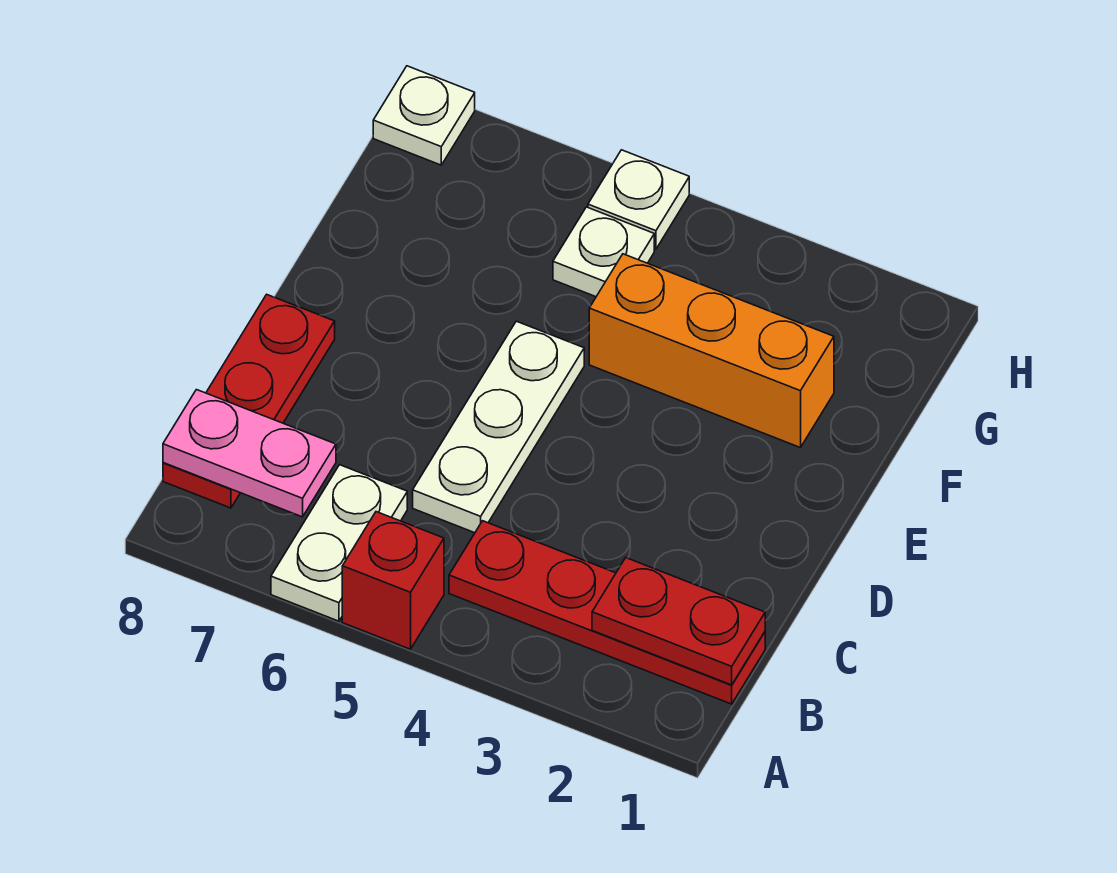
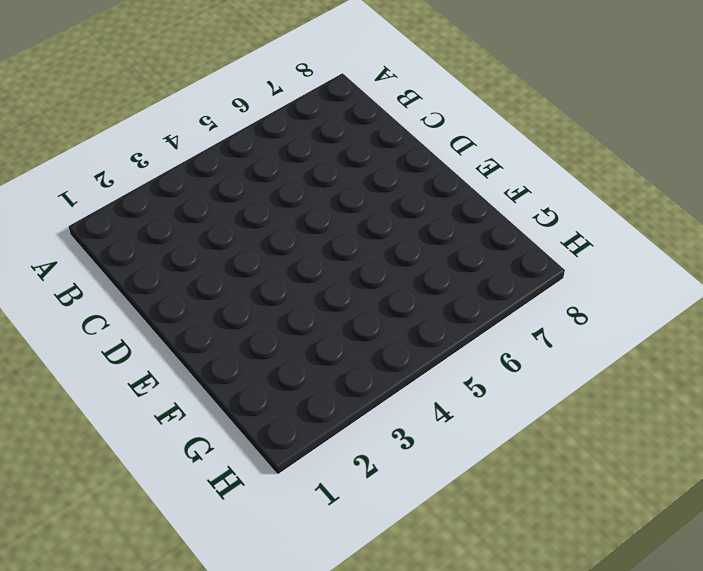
none -> red brick A5 level 1
none -> white plate A6:B6 level 1

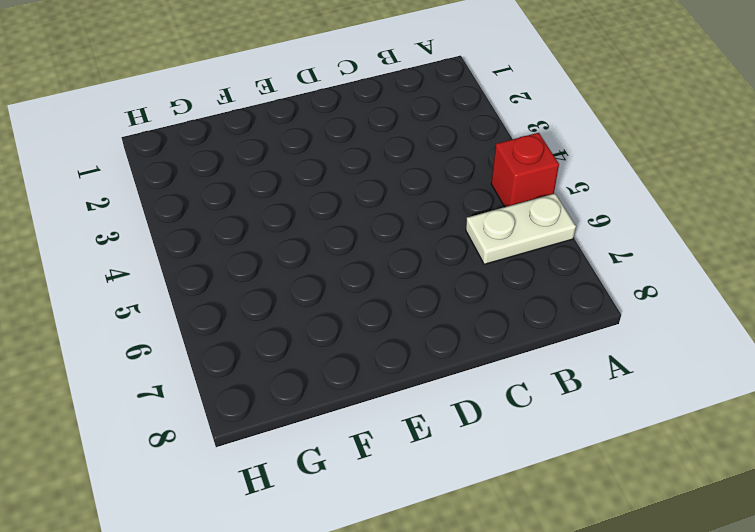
none -> red plate B1:B4 level 1
none -> red plate B8:D8 level 1

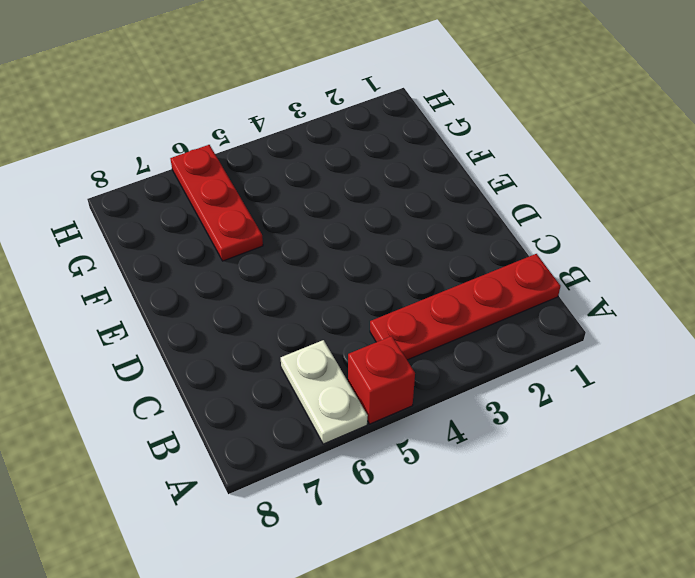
red plate F6:H6 level 1 -> red plate B8:D8 level 1
none -> white plate C5:E5 level 1
none -> orange brick F2:F4 level 1

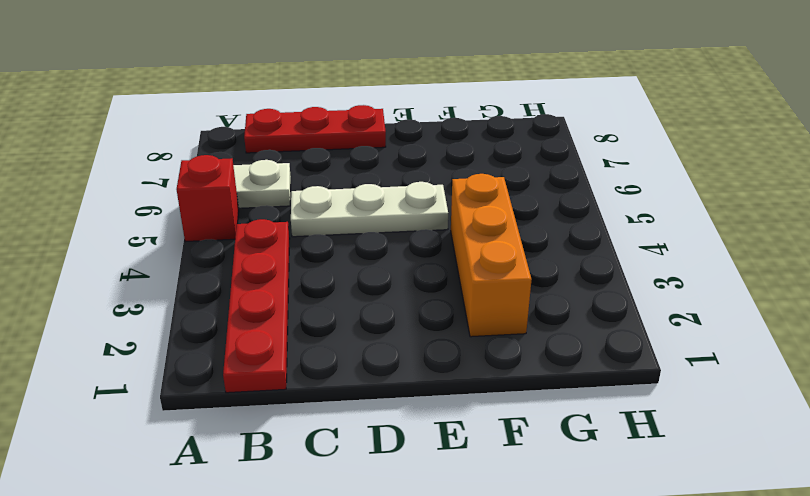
none -> white plate G5 level 1
none -> white plate H5 level 1

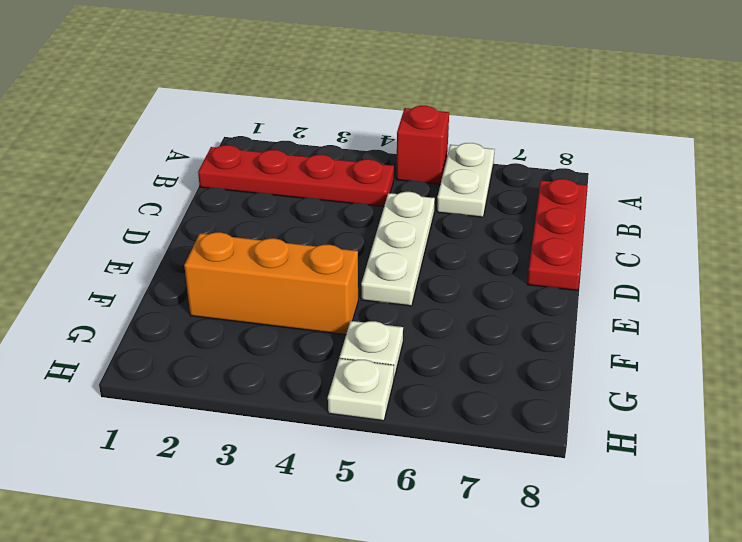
none -> white plate H8 level 1
none -> red plate B1:B2 level 2

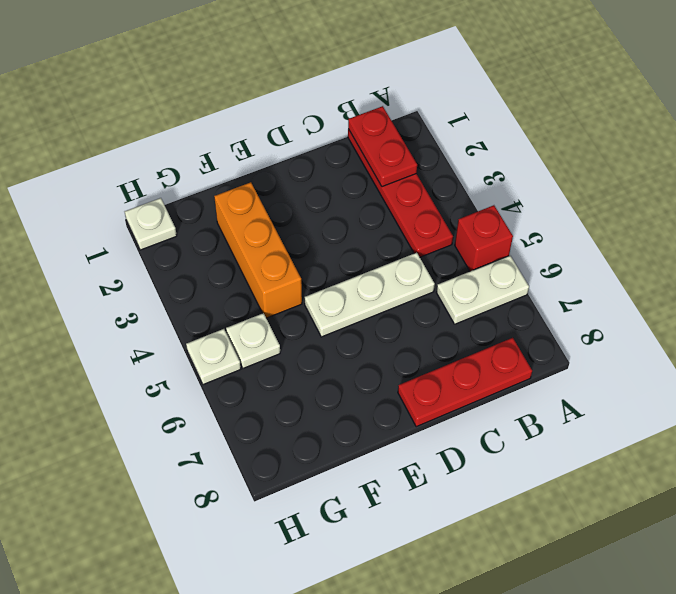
white plate H1 level 1 -> white plate H8 level 1
none -> pink plate B7:B8 level 2

